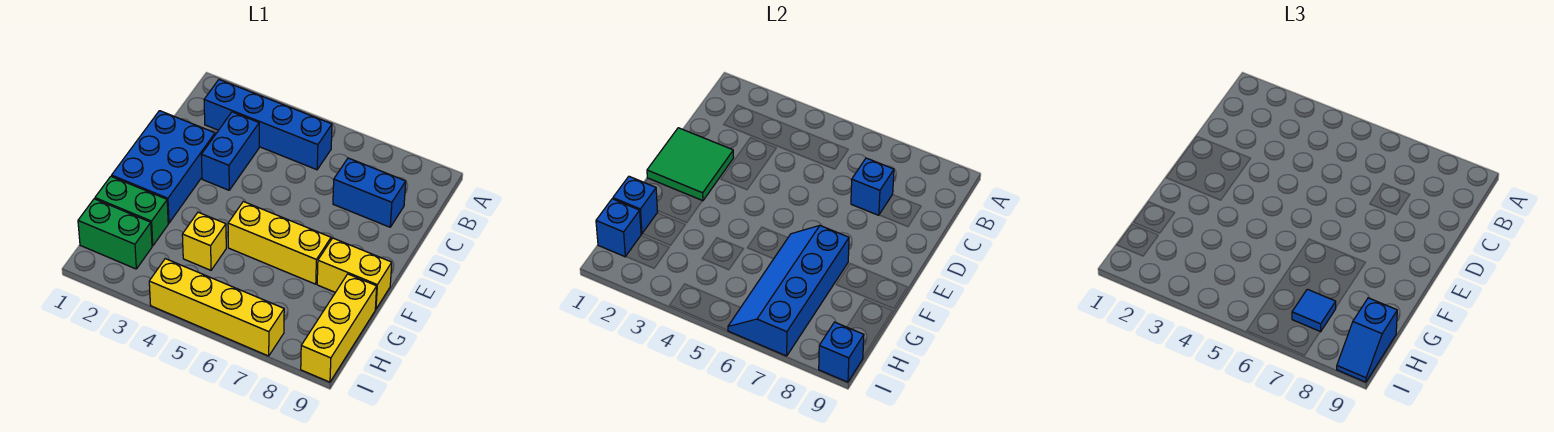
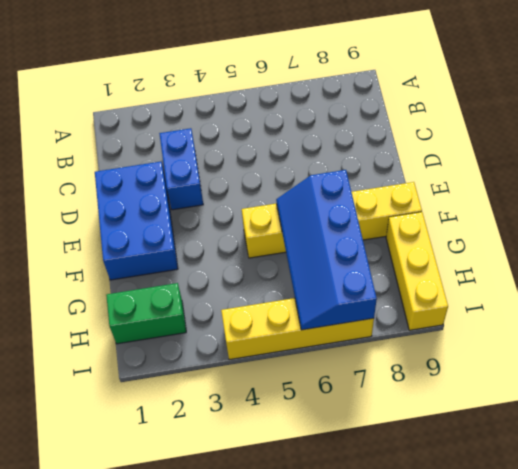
none -> blue brick B2:B5 level 1
none -> blue brick C7:C8 level 1
none -> green brick G1:G2 level 1

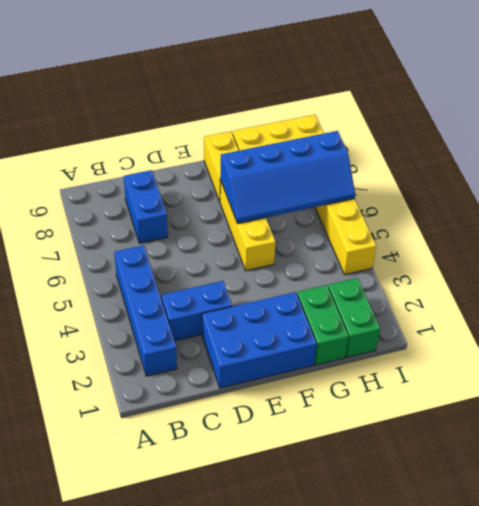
none -> yellow brick G4 level 1
none -> blue brick C7 level 2
none -> green tile D1:E2 level 2

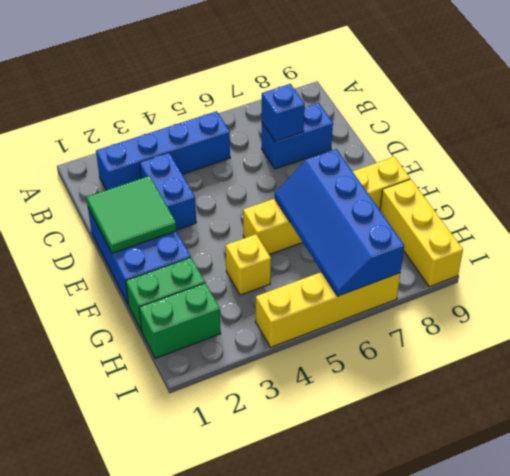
none -> blue brick G1 level 2
none -> blue brick H1 level 2
none -> blue brick I9 level 2

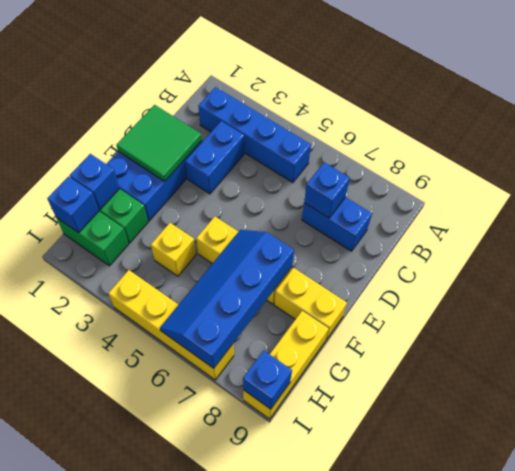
none -> blue tile H7 level 3
none -> blue slope H9:I9 level 3 top H

